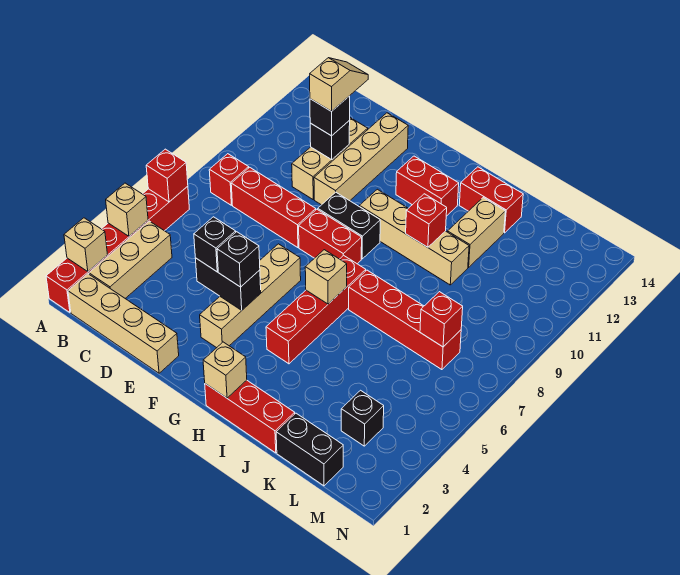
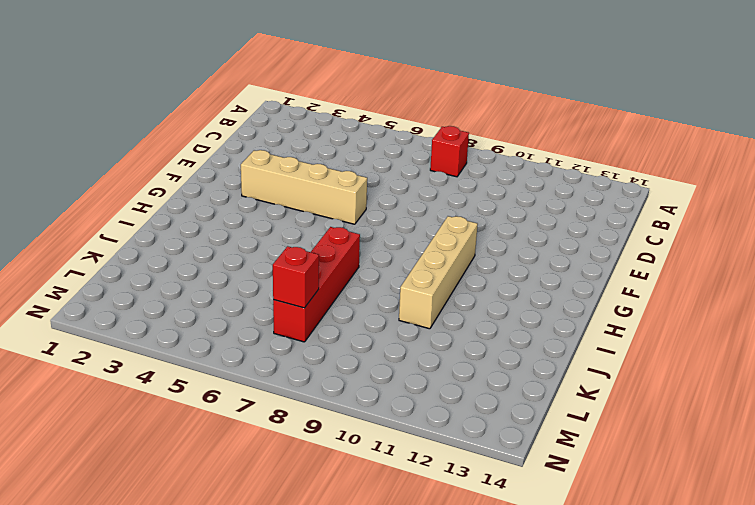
none -> red brick A1:A6 level 1
none -> tan brick B1:E1 level 1
none -> tan brick B2:B4 level 1
none -> red brick C8:E8 level 1

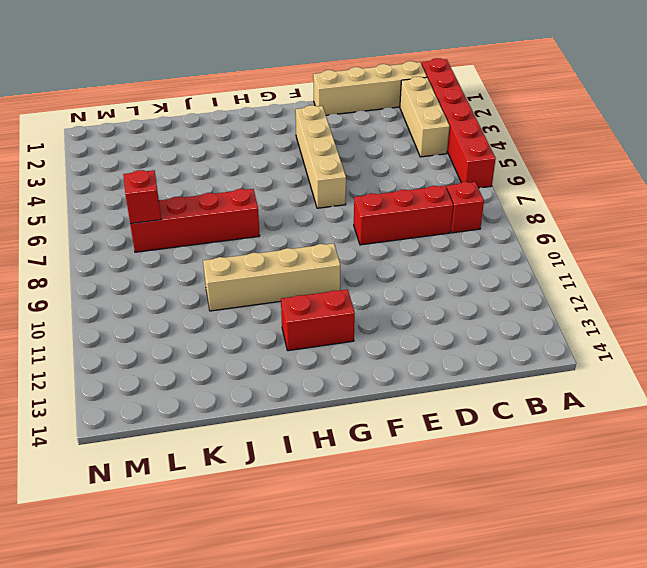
none -> tan brick D10:D12 level 1
none -> tan brick E10:E13 level 1
none -> red brick F8:G8 level 1
none -> black brick F9:G9 level 1

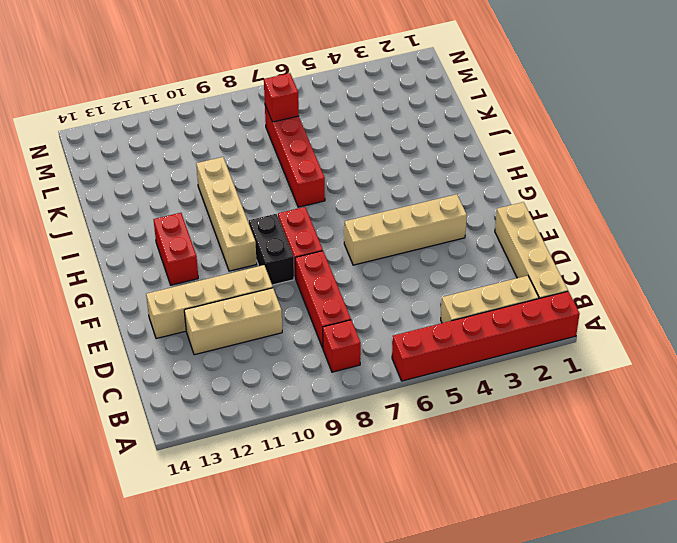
none -> red brick H1:J1 level 1
none -> red brick H4:H7 level 1
none -> red brick I13:J13 level 1
none -> tan brick J11:J12 level 1

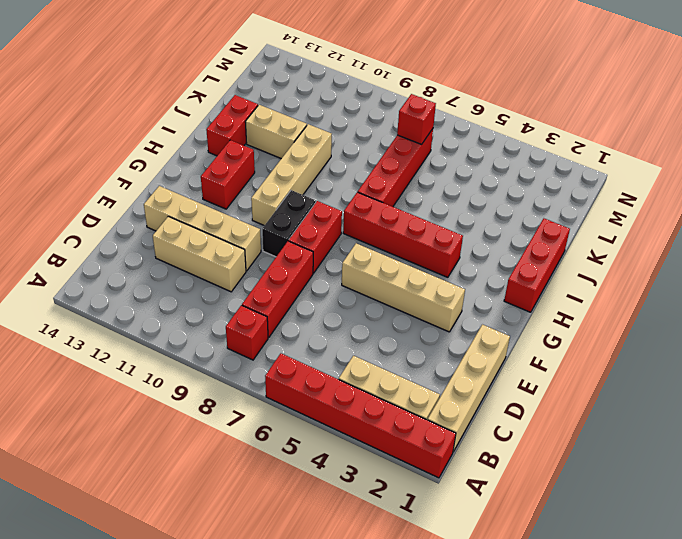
none -> black brick K1:L1 level 1
none -> black brick L3 level 1
none -> tan brick A2 level 2
none -> tan brick A4 level 2

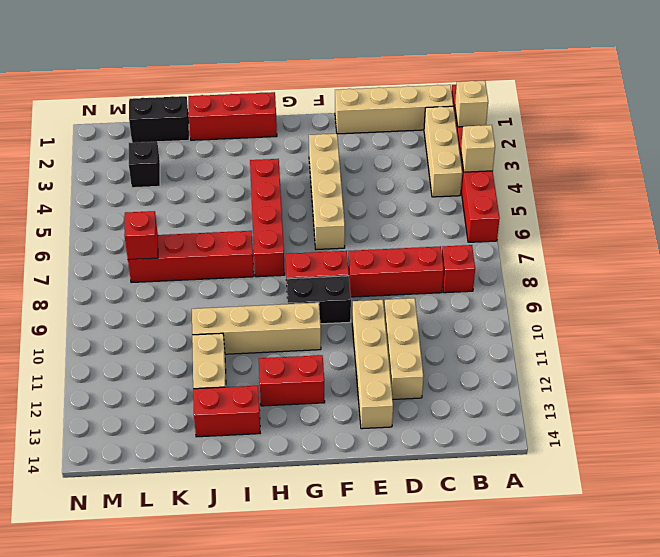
none -> red brick A6 level 2
none -> black brick D11 level 2
none -> black brick E4:F4 level 2
none -> tan brick H1 level 2

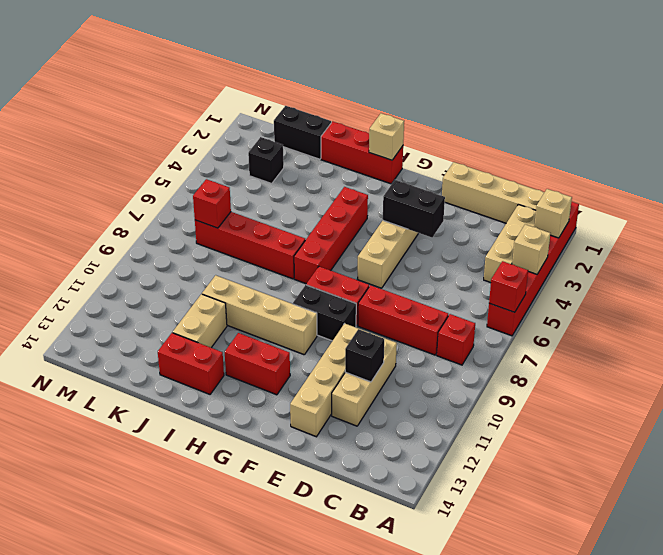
none -> tan brick H6 level 2
none -> red brick I10 level 2
none -> black brick D11 level 3
none -> black brick E4 level 3

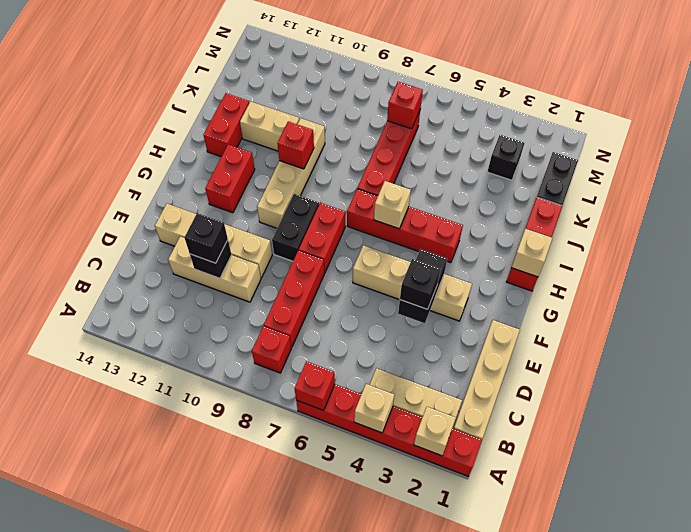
none -> black brick F4 level 3
none -> tan slope D11:D12 level 4 top 11

